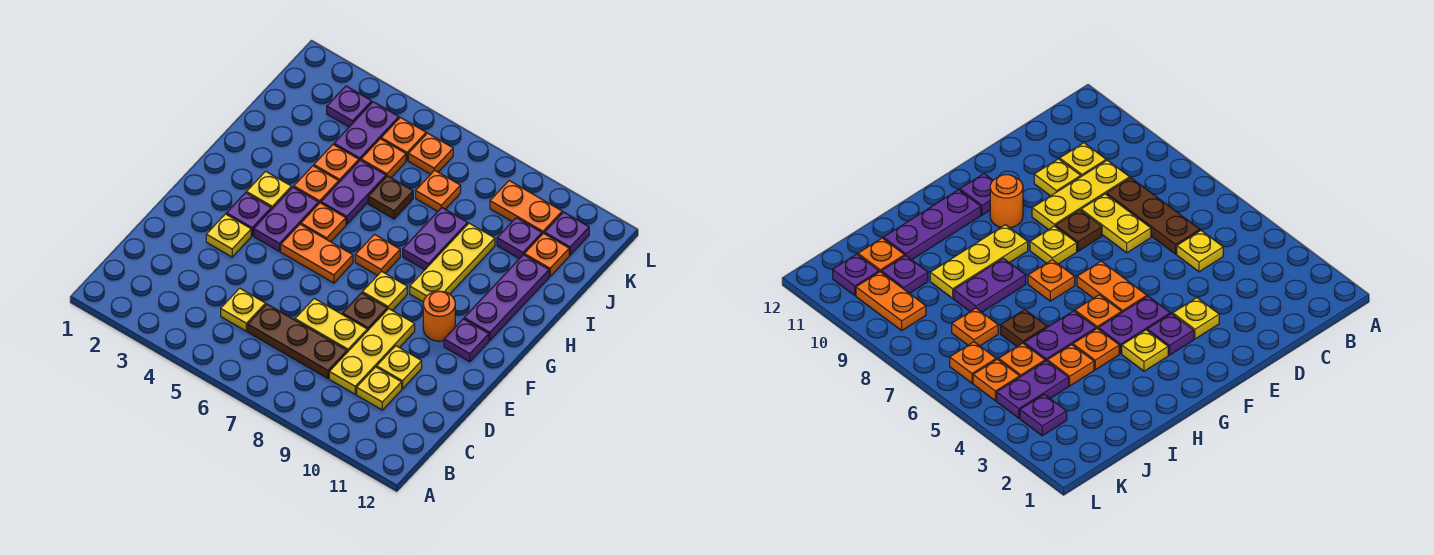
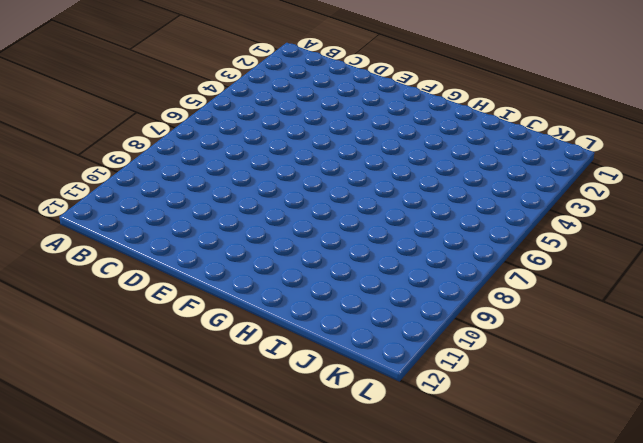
none -> yellow plate C5 level 1
none -> brown plate C6:C8 level 1
none -> yellow plate C9:E9 level 1
none -> yellow plate C10 level 1

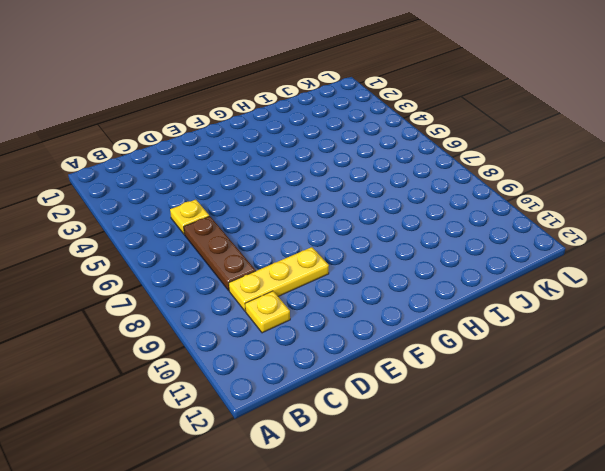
none -> yellow plate D7:D8 level 1
none -> yellow plate D10 level 1
none -> yellow plate E3 level 1
none -> brown plate E8 level 1

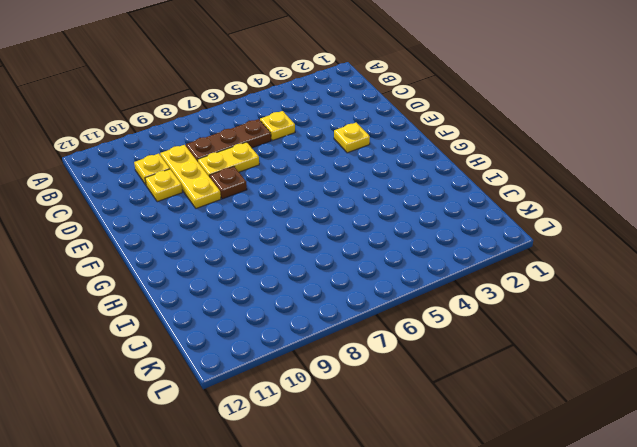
none -> purple plate F3 level 1
none -> purple plate F4:G4 level 1
none -> orange plate F5:F6 level 1
none -> yellow plate F8 level 1

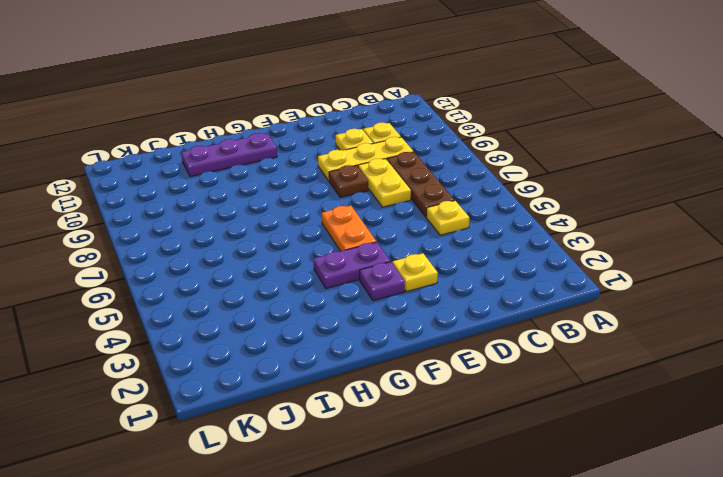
none -> yellow plate F8 level 1
none -> orange round brick F10 level 1
none -> purple plate F11 level 1
none -> yellow plate G3 level 1

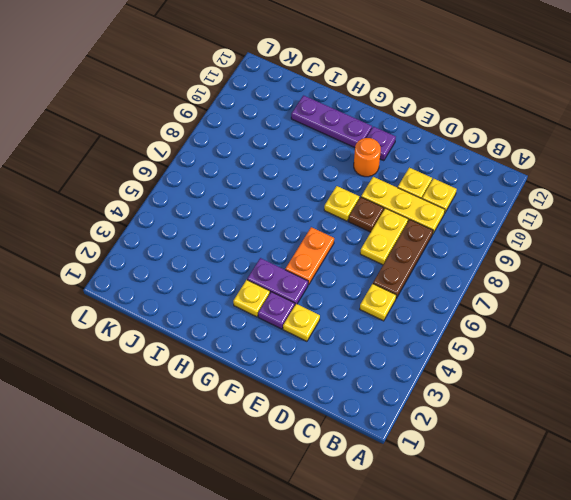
none -> orange plate G5 level 1
none -> orange plate G7 level 1
none -> yellow plate G9:I9 level 1
none -> orange plate H4 level 1

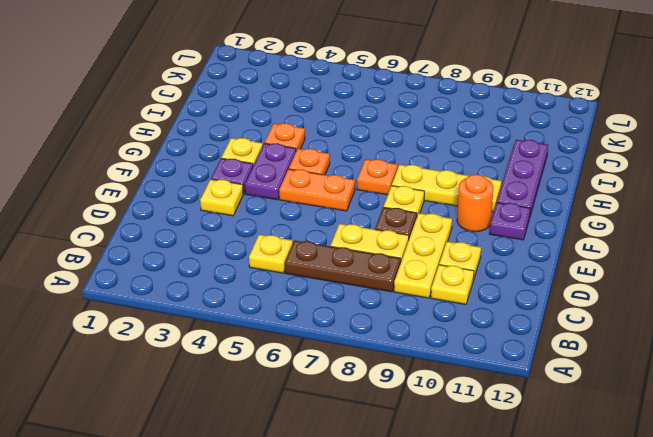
yellow plate G8:G10 level 1 -> yellow plate G9:I9 level 1
none -> purple plate H5:I5 level 1
none -> purple plate H8:I8 level 1
none -> orange plate I4 level 1
none -> brown plate I6 level 1

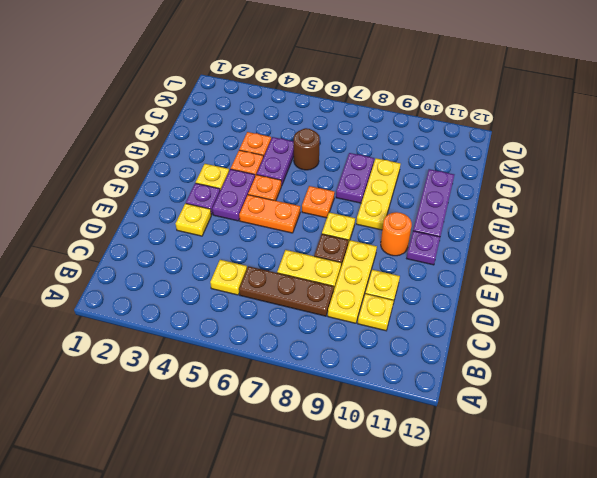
brown round brick I6 level 1 -> brown plate I6 level 1
none -> purple plate J4:K4 level 1
none -> orange plate J5 level 1
none -> orange plate J7 level 1
none -> purple plate J10 level 1

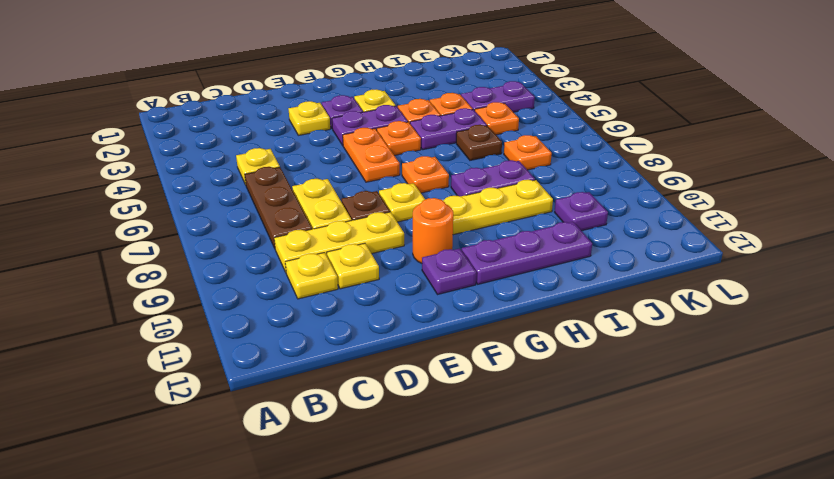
none -> orange plate J11 level 1
none -> purple plate K3 level 1
none -> orange plate K5 level 1
none -> orange plate K6 level 1

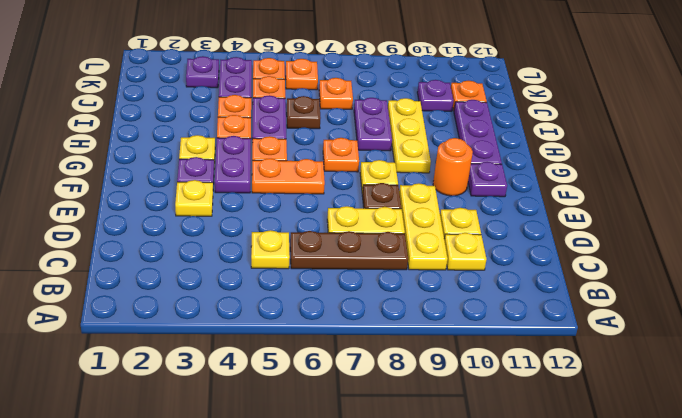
none -> orange plate K9:K10 level 1
none -> purple plate K11 level 1

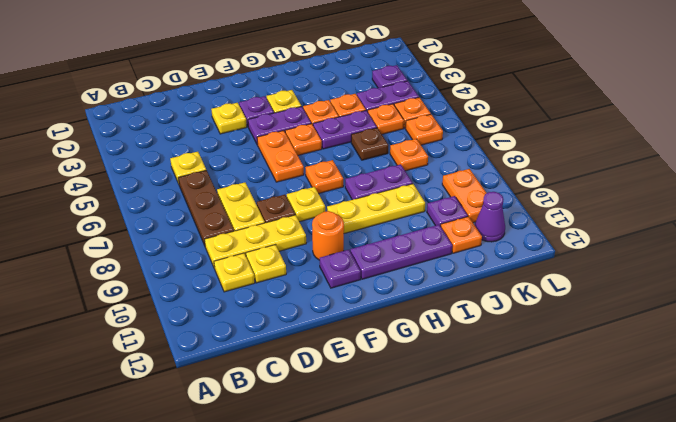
purple cone K11 level 1 -> purple plate K11 level 1

